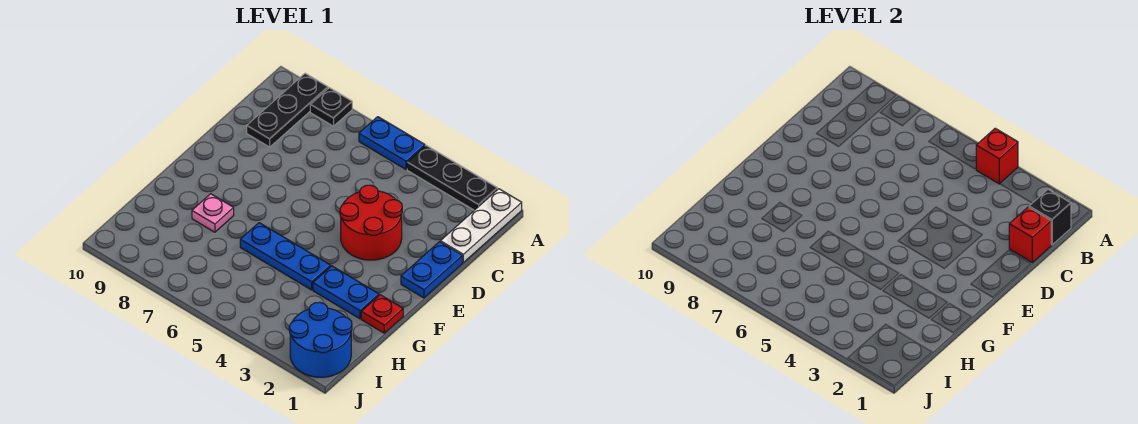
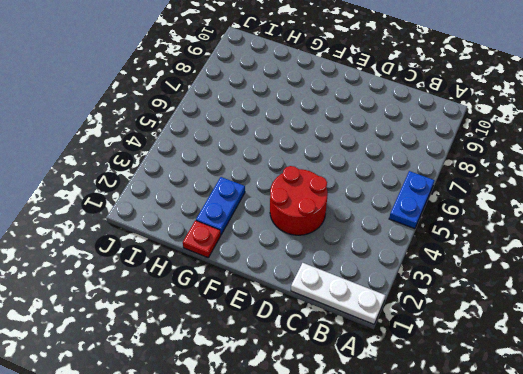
none -> black plate A2:A4 level 1
none -> black plate A8 level 1
none -> black plate A9:C9 level 1

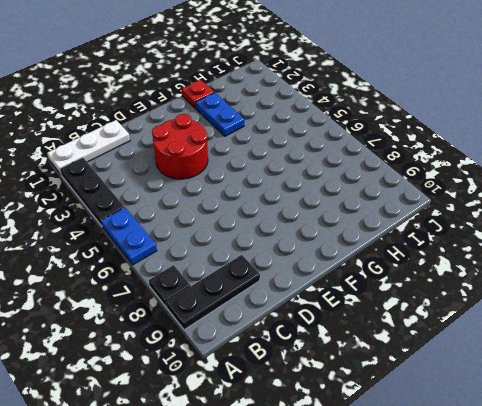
none -> blue plate D1:E1 level 1
none -> blue plate G4:G6 level 1
none -> pink plate G8 level 1

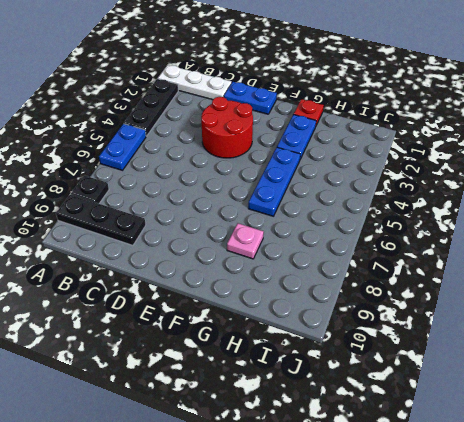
none -> blue round brick I1:J2 level 1
none -> red brick A4 level 2
none -> black brick B1 level 2

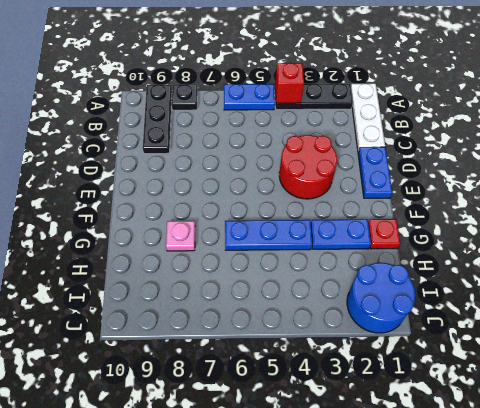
none -> black brick B1 level 2
none -> red brick C1 level 2

